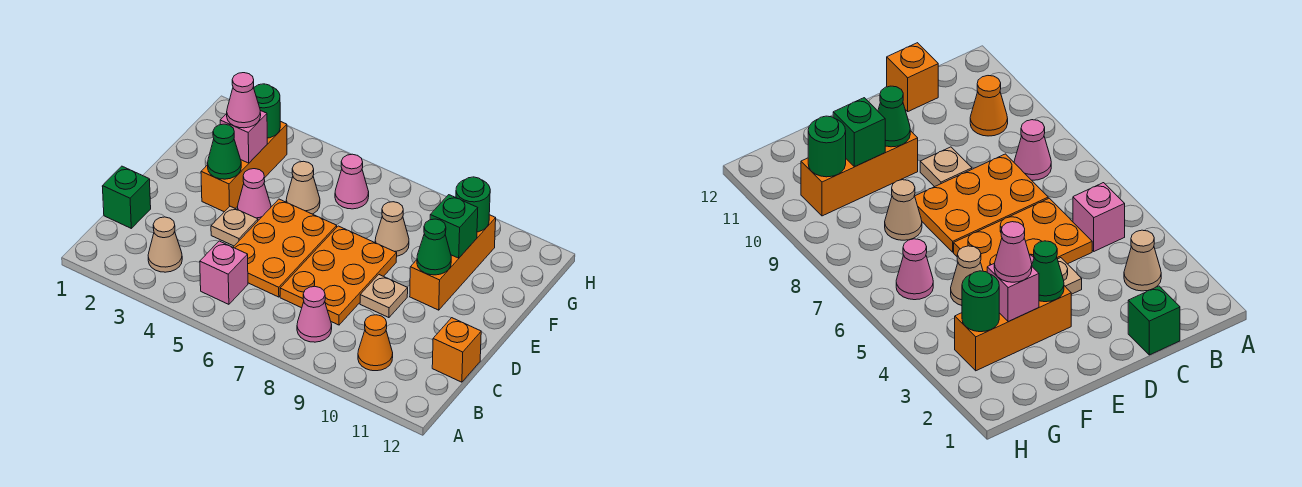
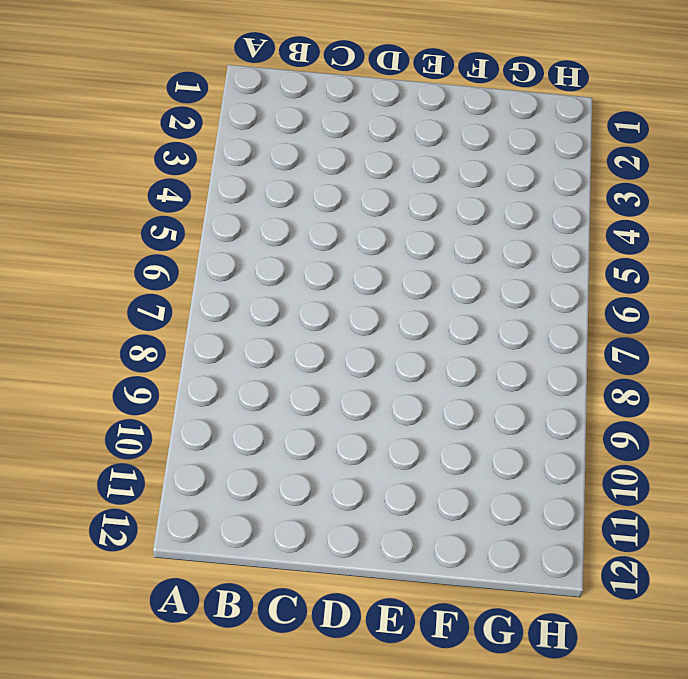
none -> tan cone B3 level 1
none -> pink brick B5 level 1
none -> pink cone B8 level 1

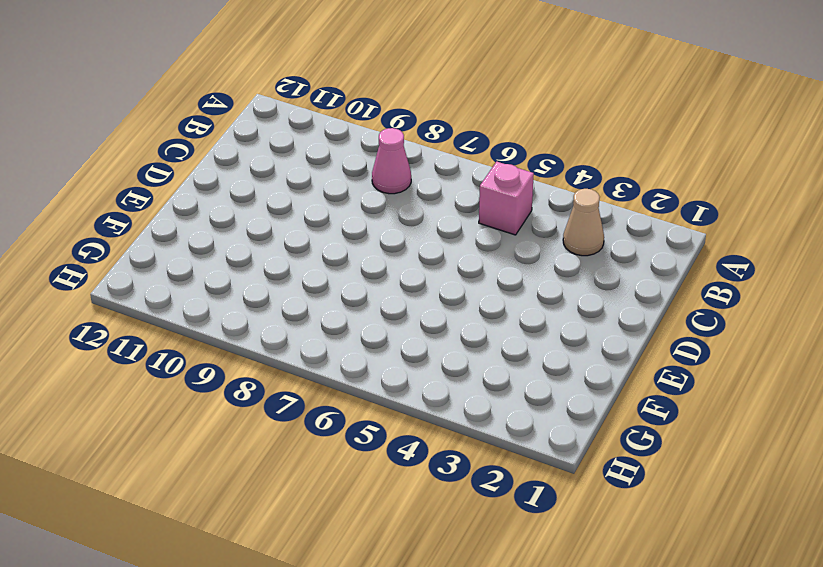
none -> orange cone B10 level 1
none -> green brick C1 level 1
none -> orange plate C5:E6 level 1

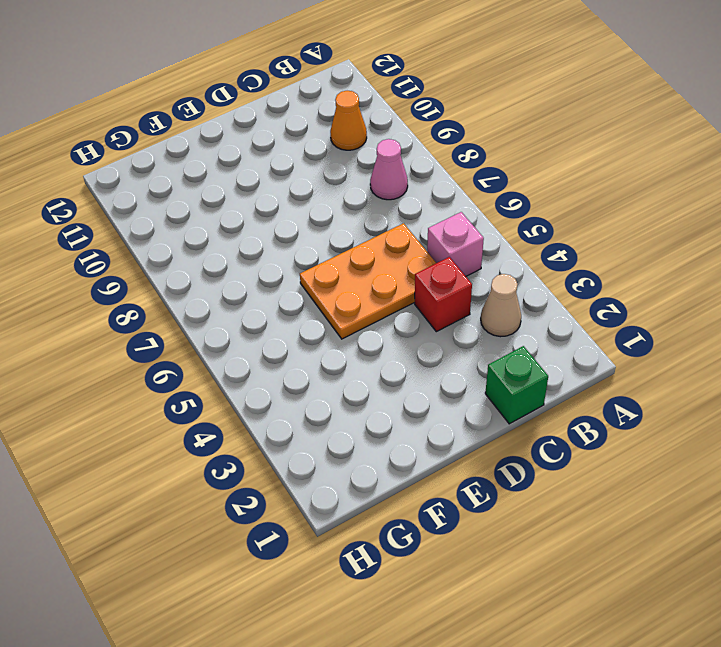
red brick C4 level 1 -> none
none -> orange plate C7:E8 level 1
none -> orange brick C12 level 1
none -> tan plate D4 level 1

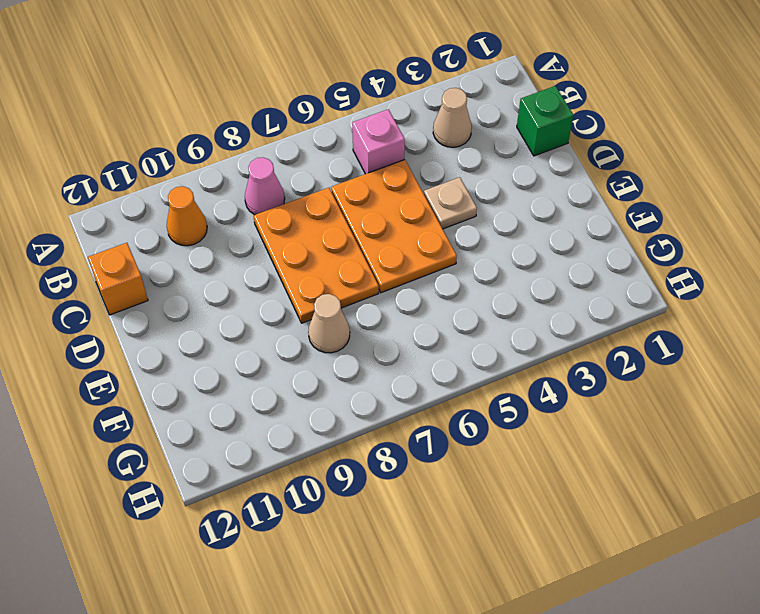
none -> tan plate D9 level 1
none -> orange brick E3:G3 level 1
none -> pink cone E4 level 1

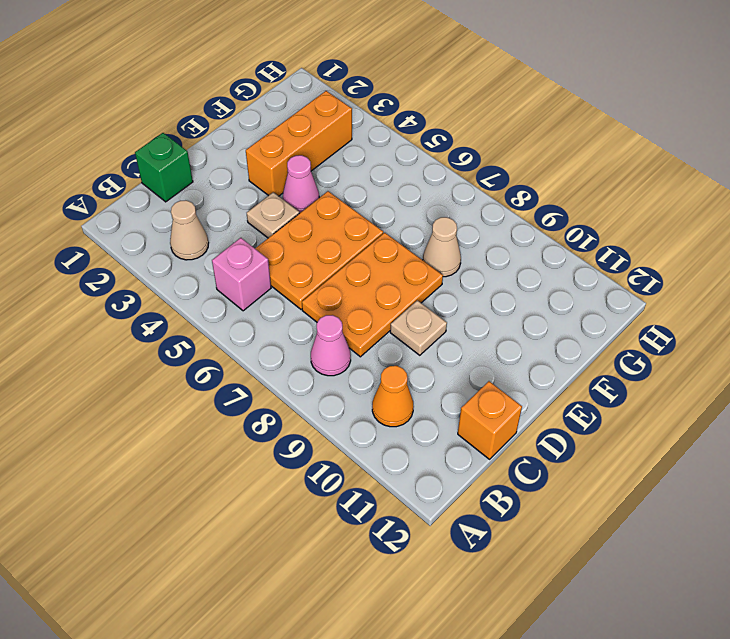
none -> orange brick E10:G10 level 1
none -> tan cone F5 level 1
none -> pink cone G6 level 1

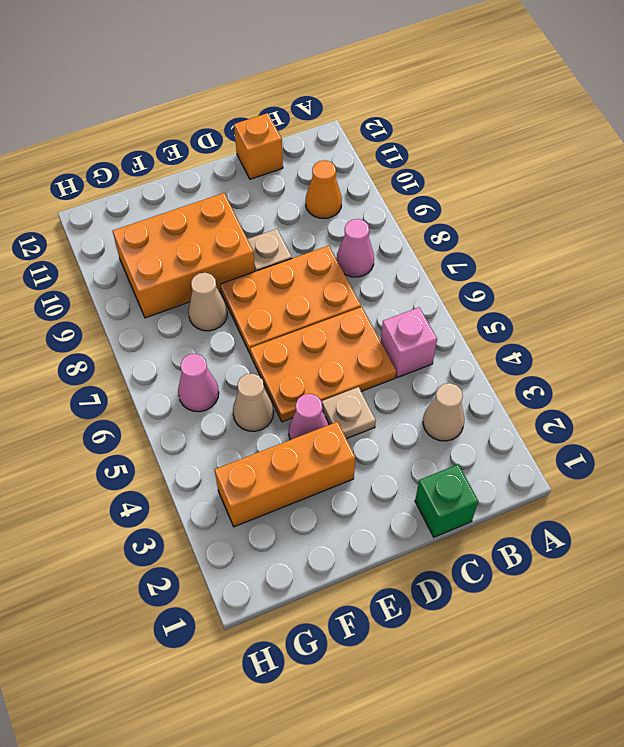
orange brick E9:G10 level 1 -> orange brick E10:G10 level 1
none -> green cone E3 level 2
none -> green cone E10 level 2
none -> pink brick F3 level 2

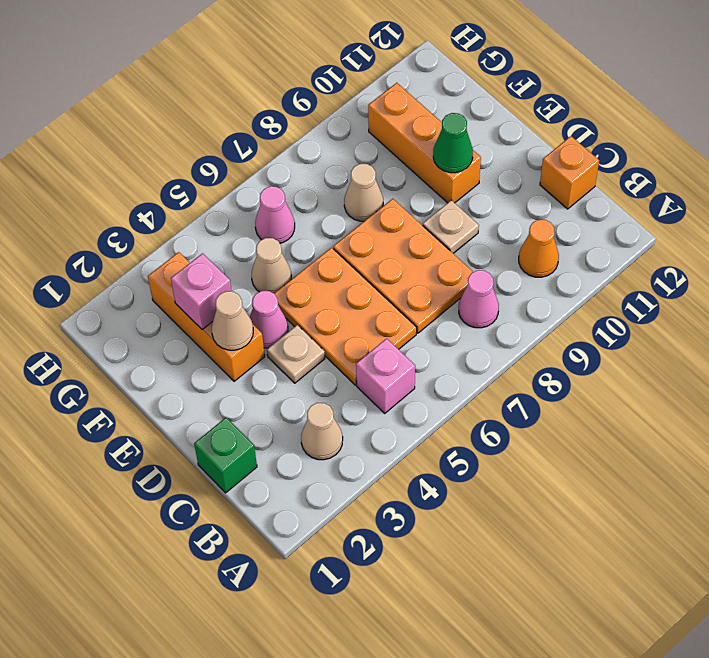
tan cone E3 level 2 -> green cone E3 level 2
none -> green brick F10 level 2
none -> green round brick G3 level 2
none -> green round brick G10 level 2

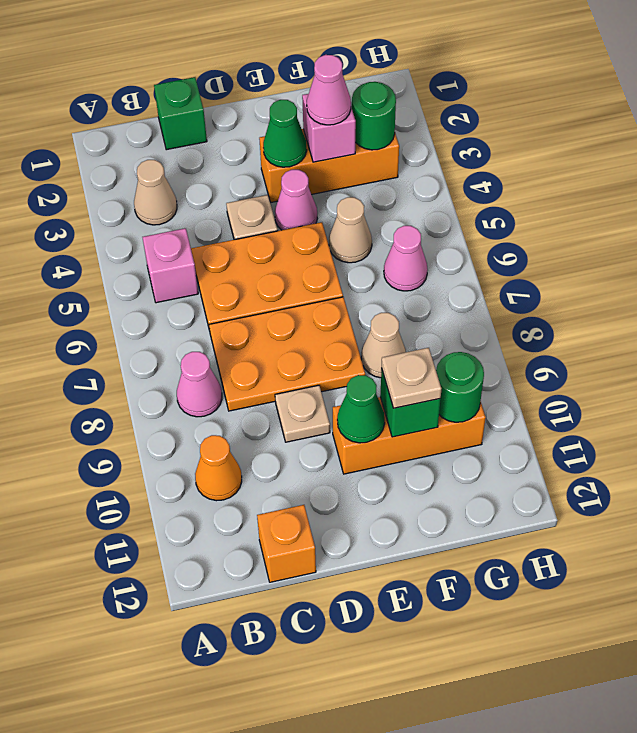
tan plate F10 level 3 -> none

